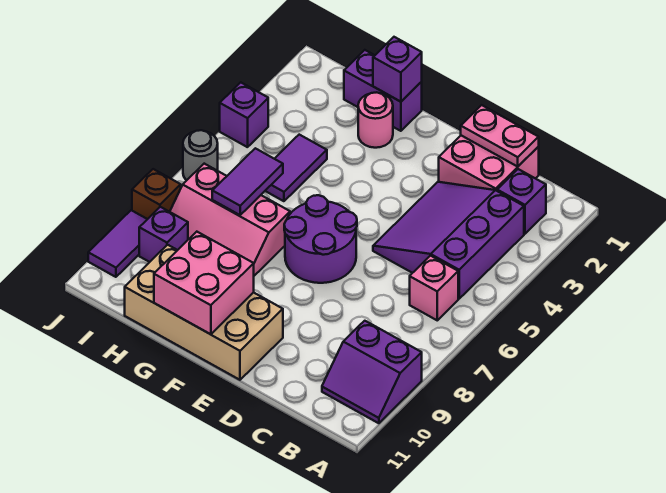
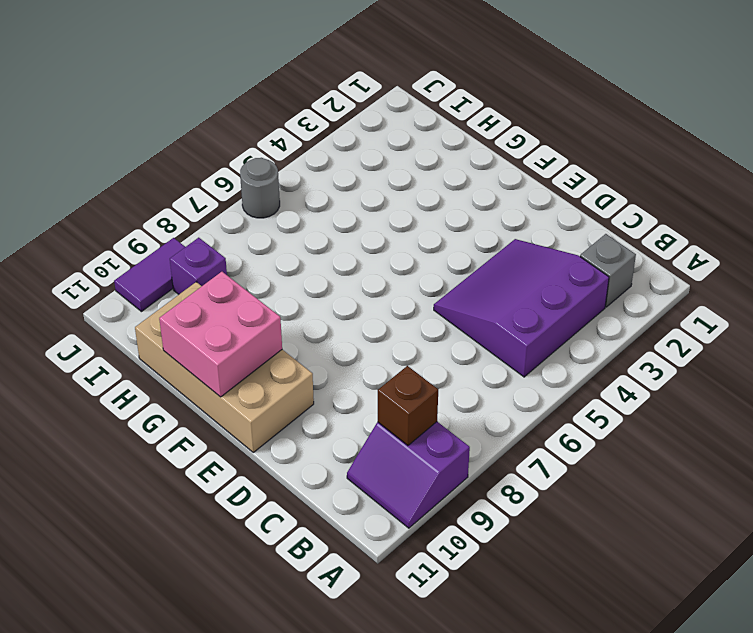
grey brick B2 level 1 -> purple brick B2 level 1
brown brick B9 level 2 -> brown brick J8 level 1
none -> pink brick B6 level 1
none -> pink brick C1:D2 level 1
none -> purple round brick E6:F7 level 1

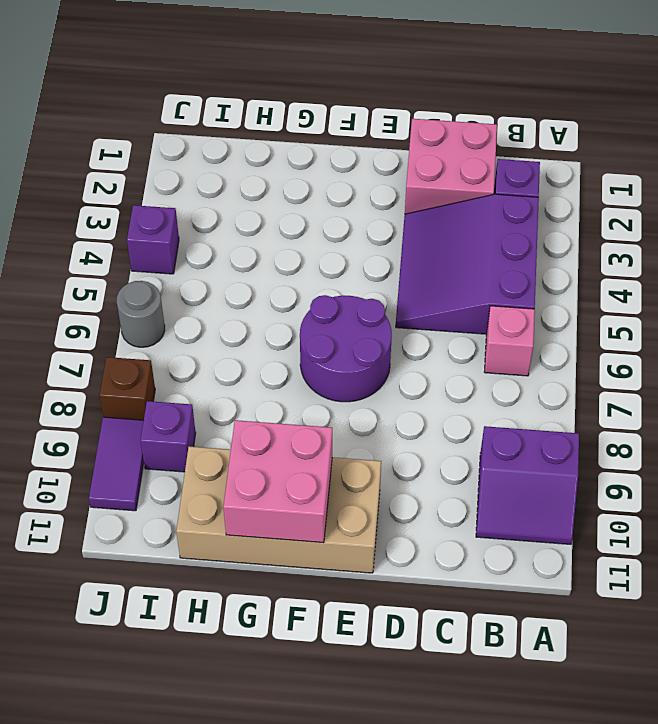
none -> purple brick G1:H1 level 1
none -> pink round brick G2 level 1
none -> pink slope G7:I8 level 1 top 7

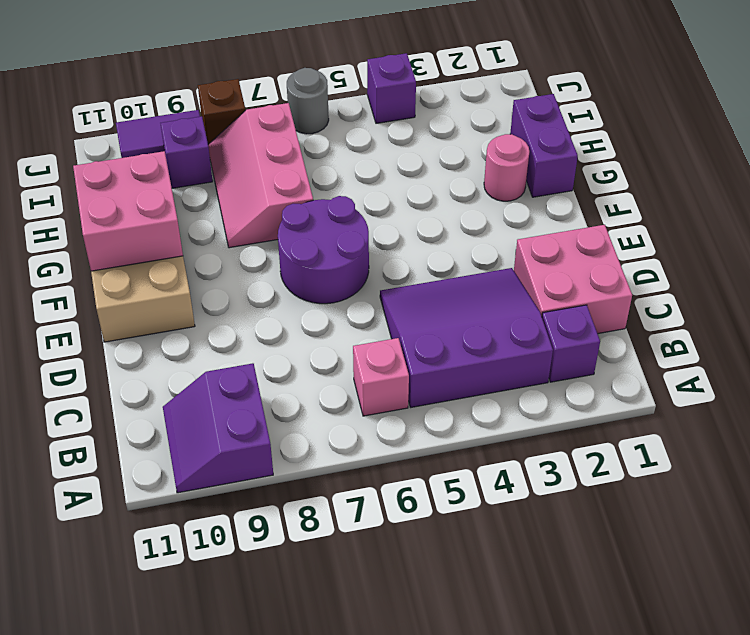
none -> purple tile H4:H5 level 1
none -> pink plate C1:D1 level 2
none -> purple brick G1 level 2

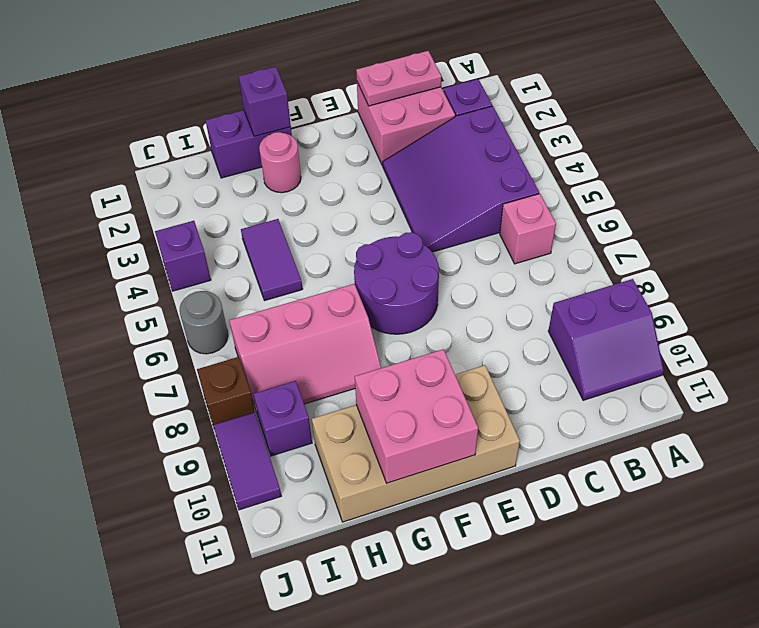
none -> purple tile H6:H7 level 2

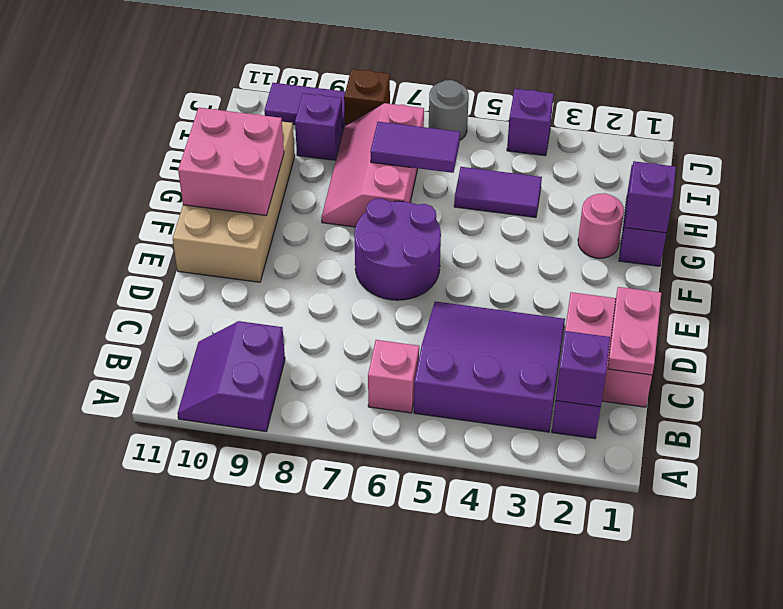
purple brick B2 level 2 -> none

